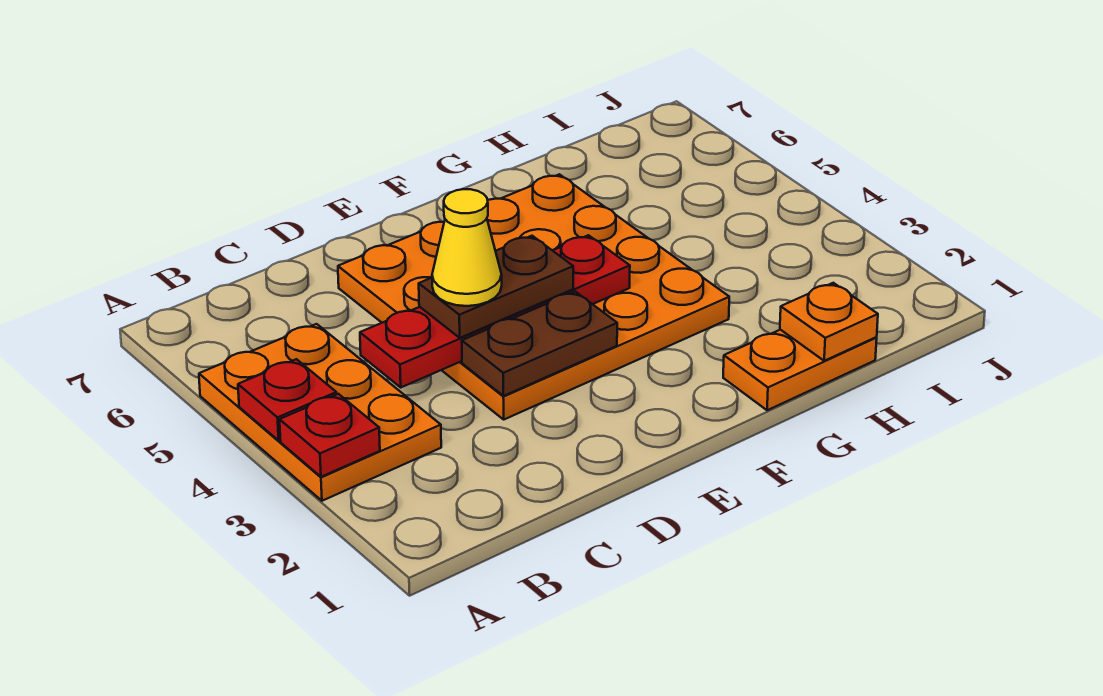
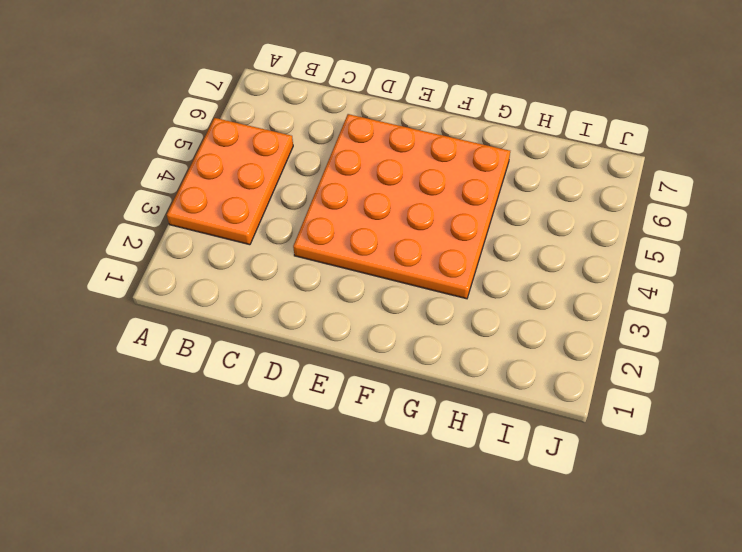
none -> orange plate G1:H1 level 1
none -> red plate A3 level 2

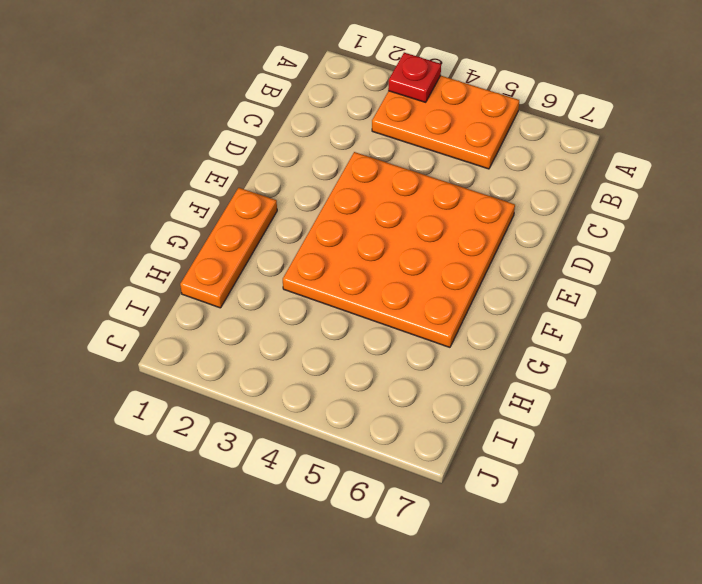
orange plate F1:H1 level 1 -> orange plate G1:H1 level 1
none -> red plate A4 level 2
none -> red plate C4:F4 level 2

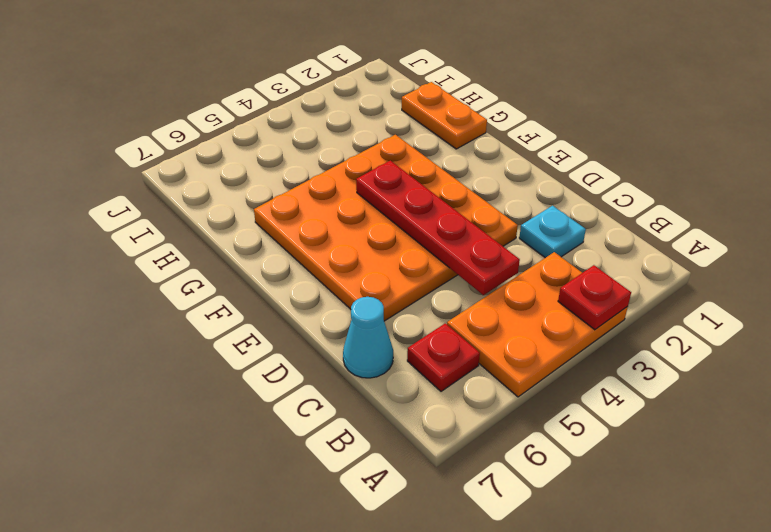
red plate B6 level 1 -> red plate A4 level 2
cyan plate C2 level 1 -> none
cyan cone C7 level 1 -> none
none -> brown plate D3:E3 level 2
none -> orange plate H1 level 2

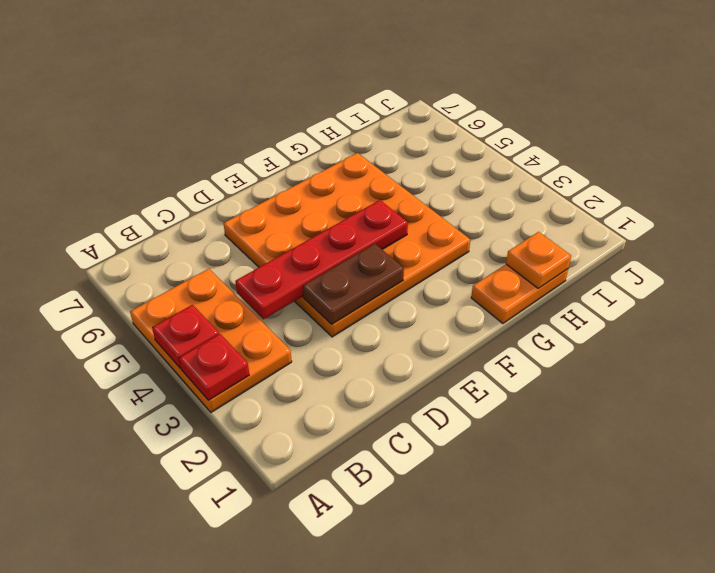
none -> brown plate D4:E4 level 3
none -> yellow cone D4 level 4

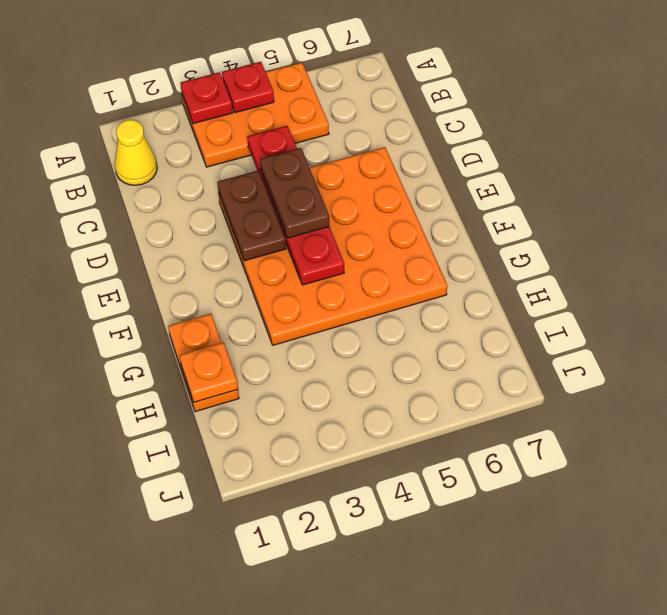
yellow cone B1 level 1 -> yellow cone D4 level 4

